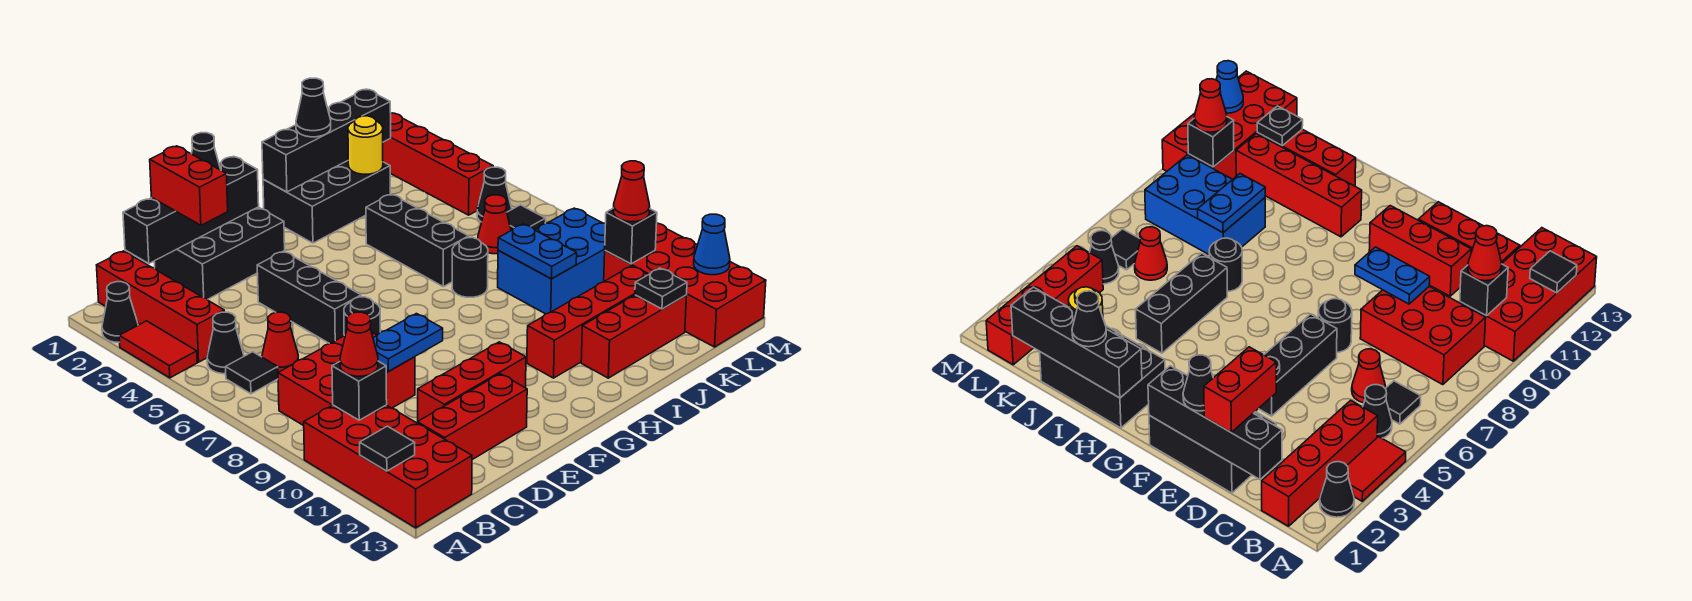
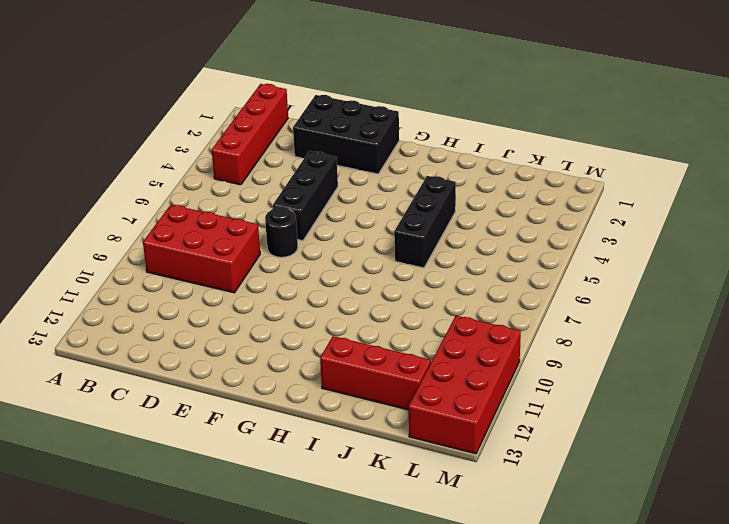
none -> black cone A2 level 1
none -> red tile A3:A4 level 1
none -> red brick A10:B13 level 1
none -> black cone B5 level 1

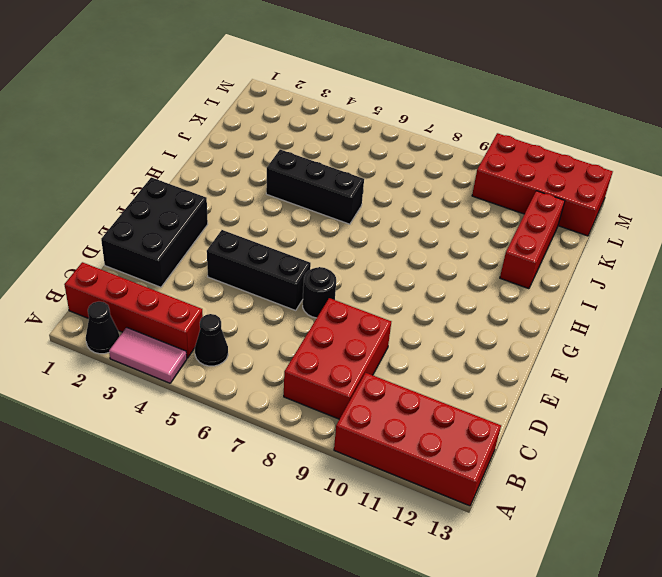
pink tile A3:A4 level 1 -> red tile A3:A4 level 1
none -> black tile B6 level 1
none -> red cone C6 level 1
none -> red brick C12:E12 level 1
none -> red brick D11:F11 level 1

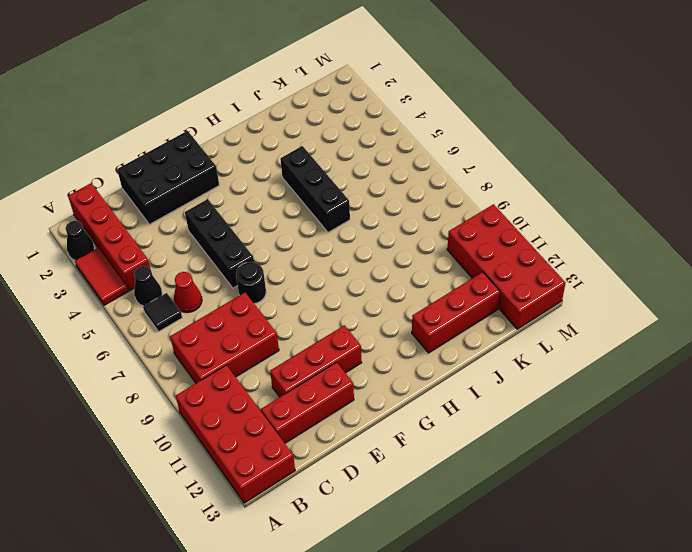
none -> black brick H1:J2 level 1
none -> red brick H11:K11 level 1
none -> black round brick I7 level 1
none -> blue brick J8:L9 level 1

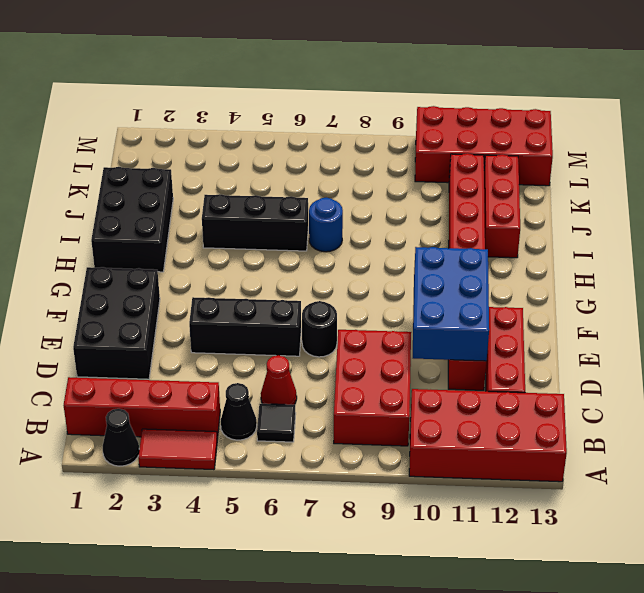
blue brick D10:F11 level 2 -> blue brick J8:L9 level 1
blue round brick I7 level 1 -> black round brick I7 level 1
none -> red cone K6 level 1
none -> red brick L1:L4 level 1
none -> black cone L5 level 1
none -> black tile L6 level 1

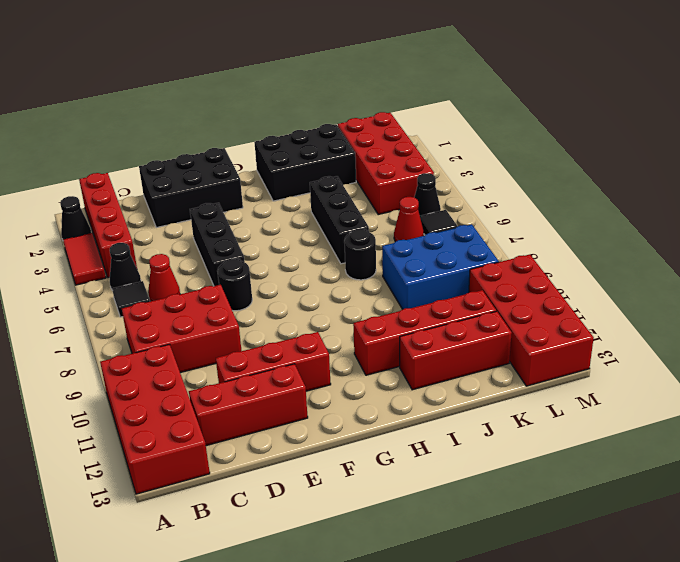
red brick K1:L4 level 1 -> red brick L1:L4 level 1
none -> black tile A12 level 2
none -> black brick B10 level 2
none -> black brick C1:F1 level 2
none -> blue plate D9:E9 level 2

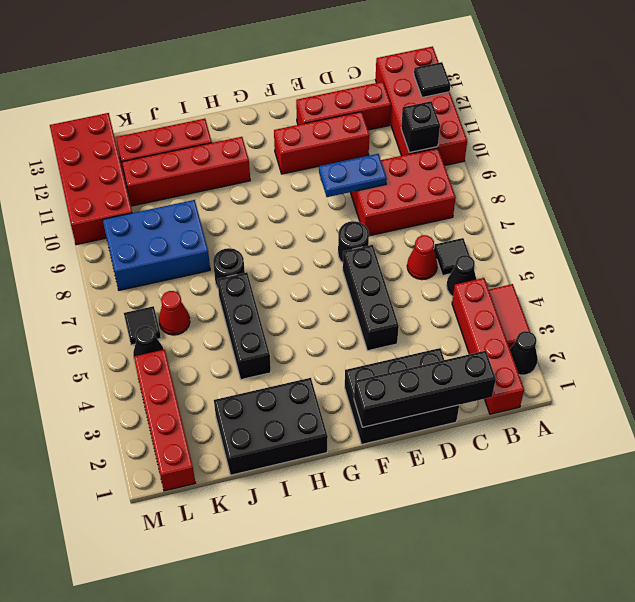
none -> black brick H1:K1 level 2
none -> yellow round brick J2 level 2
none -> blue plate J8:J9 level 2
none -> black plate K12 level 2

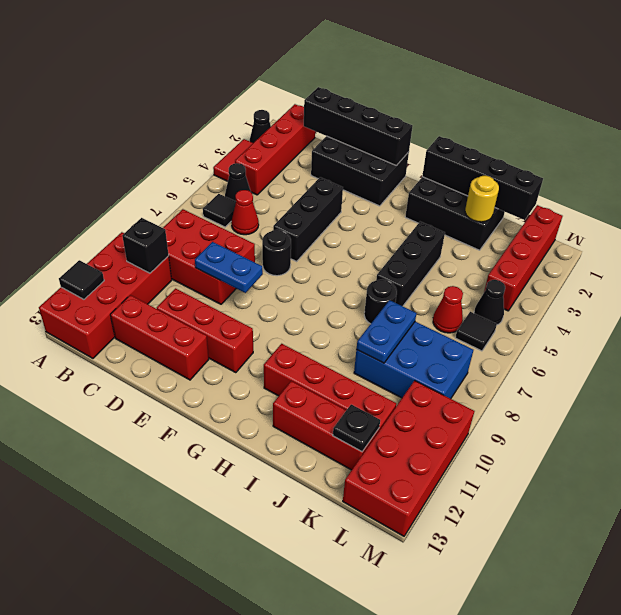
none -> black brick L10 level 2
none -> blue cone M12 level 2
none -> red cone B10 level 3
none -> red brick D1:D2 level 3

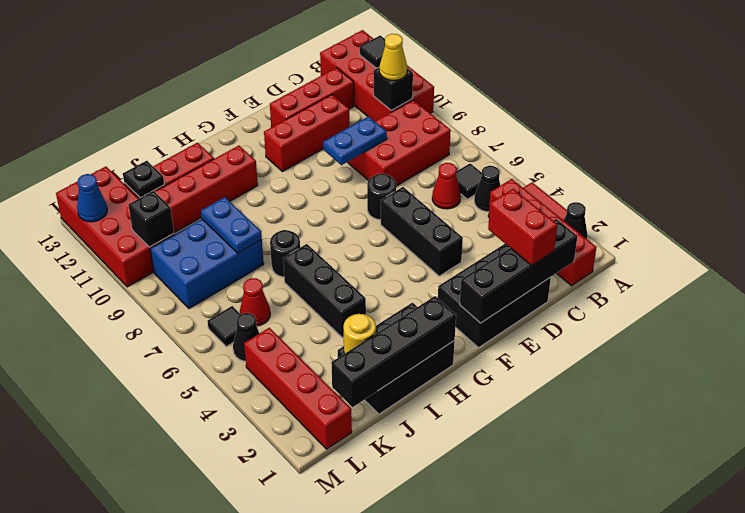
yellow cone B10 level 3 -> red cone B10 level 3
none -> black cone E1 level 3
none -> black cone I1 level 3
none -> red cone L10 level 3

